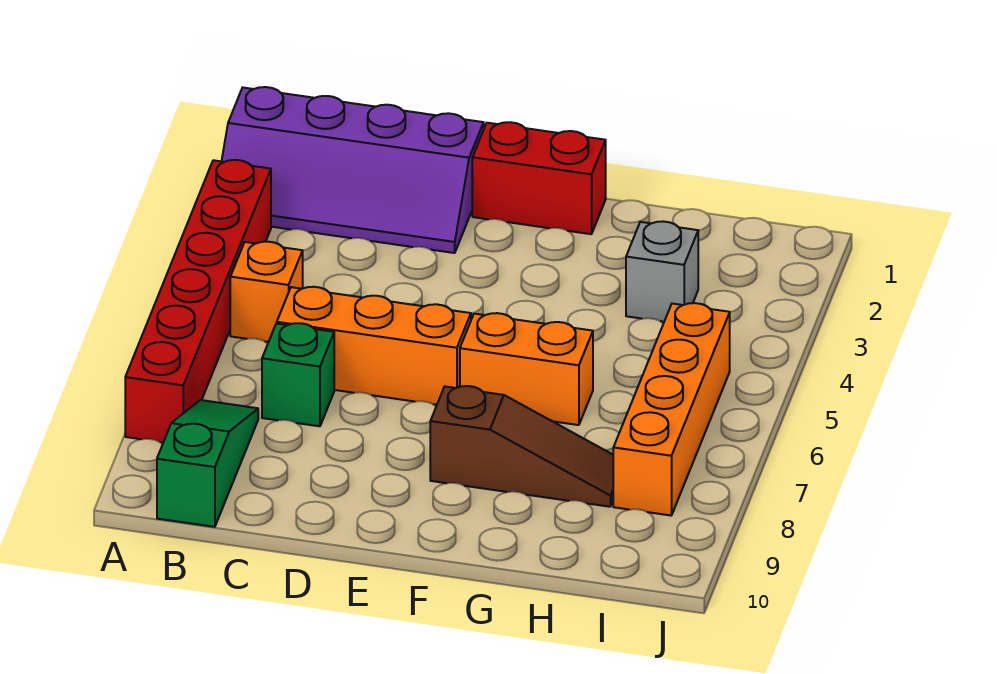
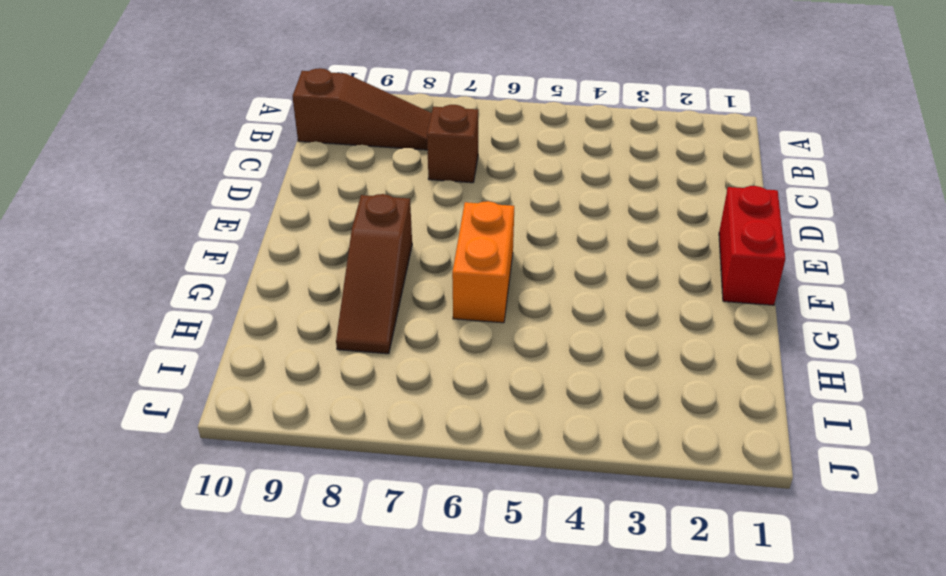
brown slope B8:B10 level 1 top 10 -> green slope B8:B10 level 1 top 10
brown brick C7 level 1 -> green brick C7 level 1
none -> purple slope A1:D2 level 1 top 1
none -> red brick A3:A8 level 1

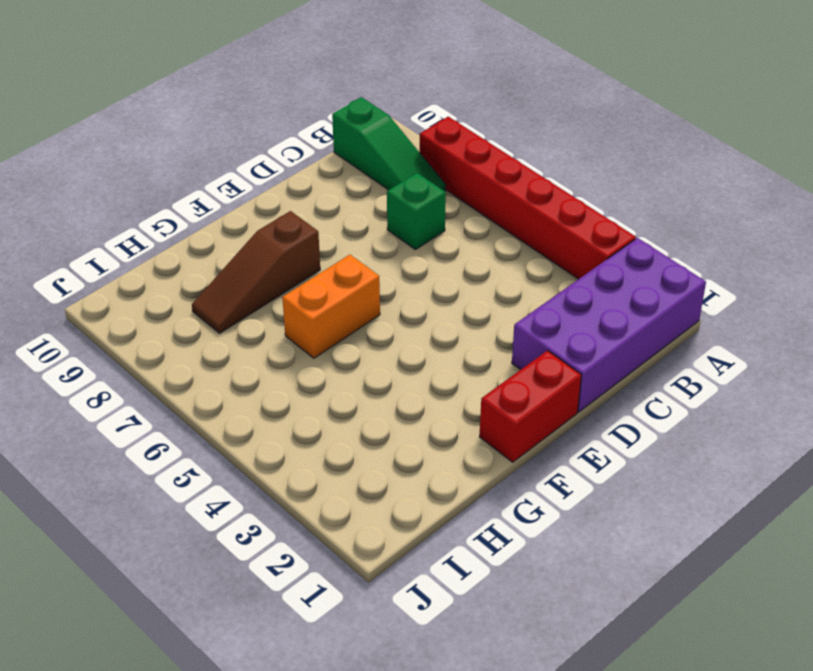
purple brick A1:D2 level 1 -> purple slope A1:D2 level 1 top 1
none -> orange brick B5 level 1
none -> orange brick C6:E6 level 1

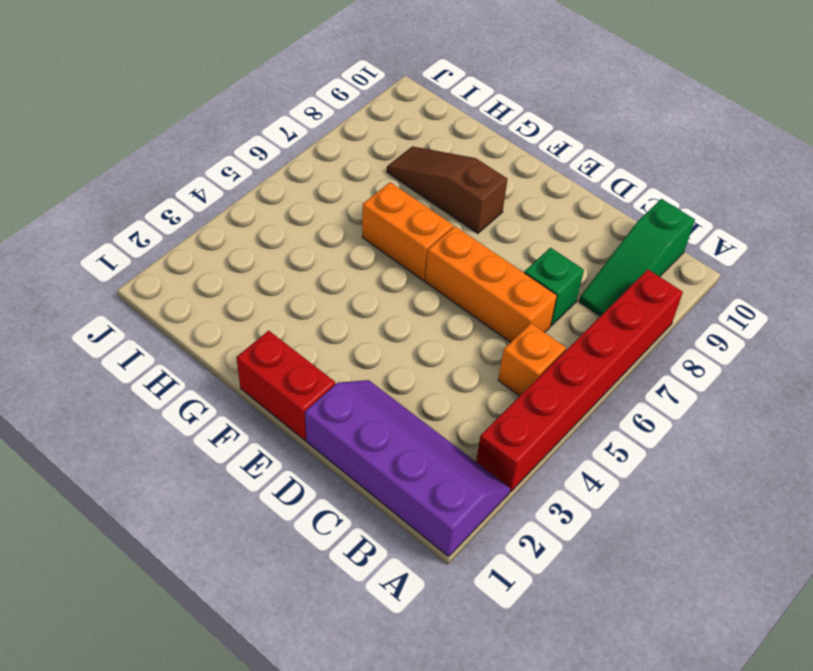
none -> grey brick H3 level 1
none -> orange brick I5:I8 level 1

